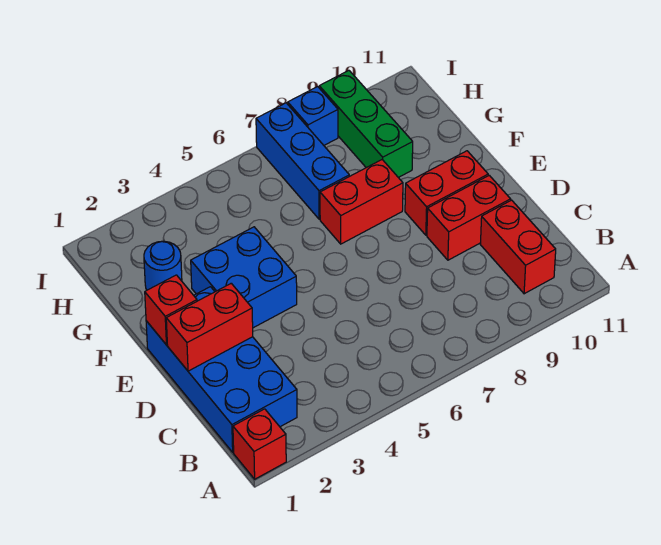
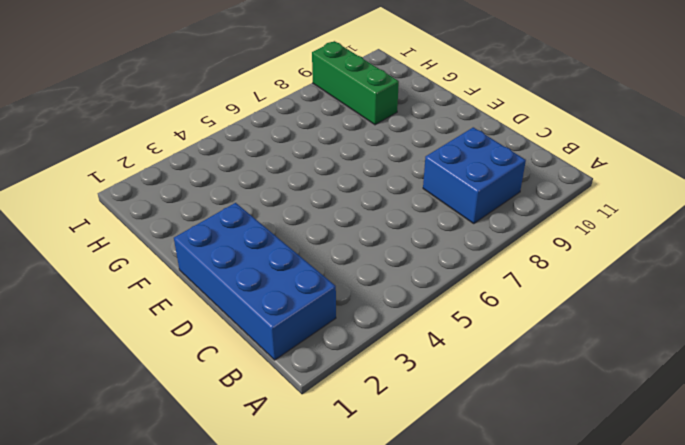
blue brick B8:C9 level 1 -> blue brick E3:F4 level 1
none -> red brick A1 level 1
none -> red brick B10:C10 level 1
none -> red brick D9:D10 level 1

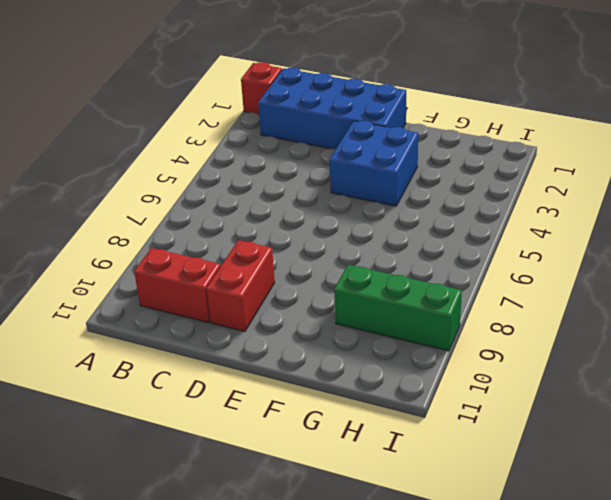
none -> red brick E9:E10 level 1
none -> red brick F7:F8 level 1
none -> blue round brick G2 level 1

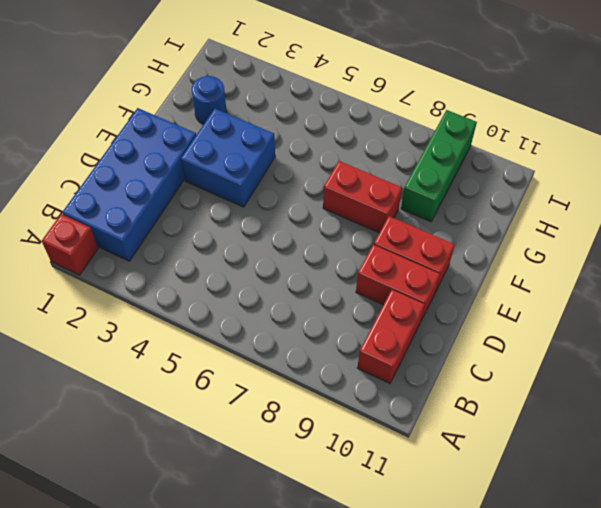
none -> blue brick G7:I7 level 1
none -> blue brick I8 level 1
none -> red brick D1:D2 level 2

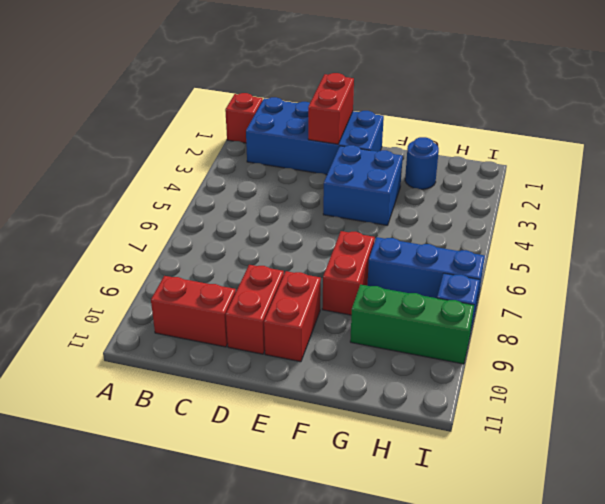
none -> red brick E1 level 2

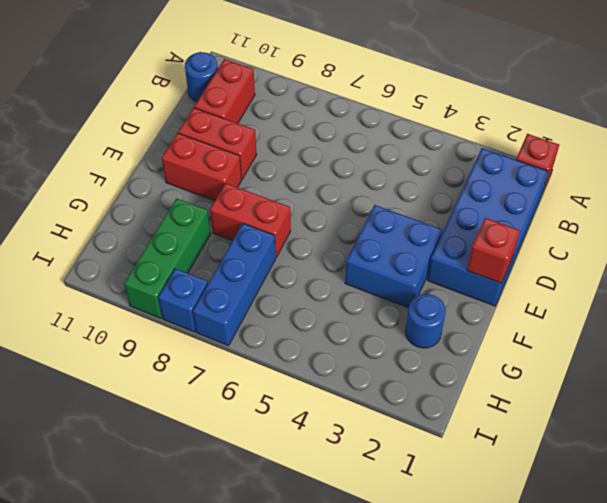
blue round brick B11 level 1 -> none
none -> red brick D1:D2 level 2

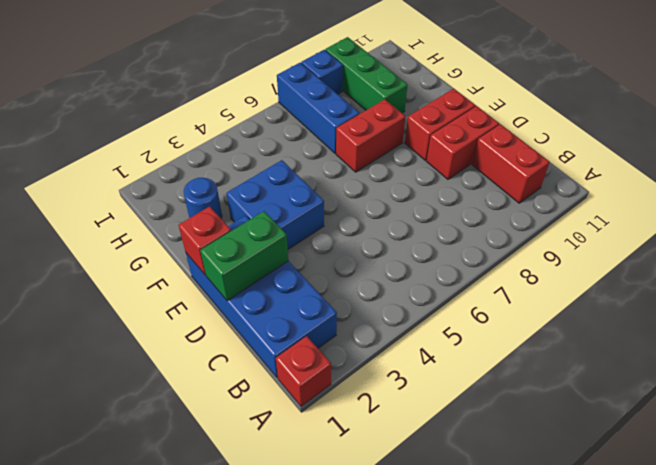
green brick D1:D2 level 2 -> red brick D1:D2 level 2

